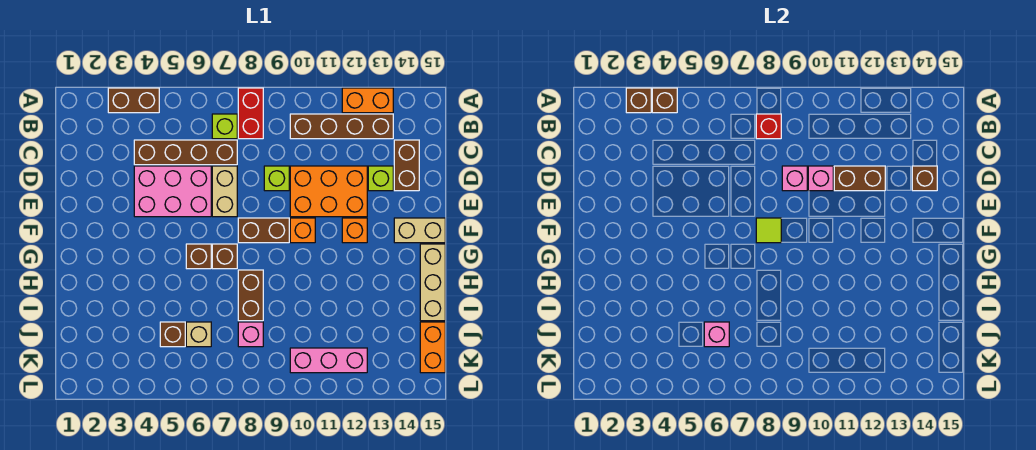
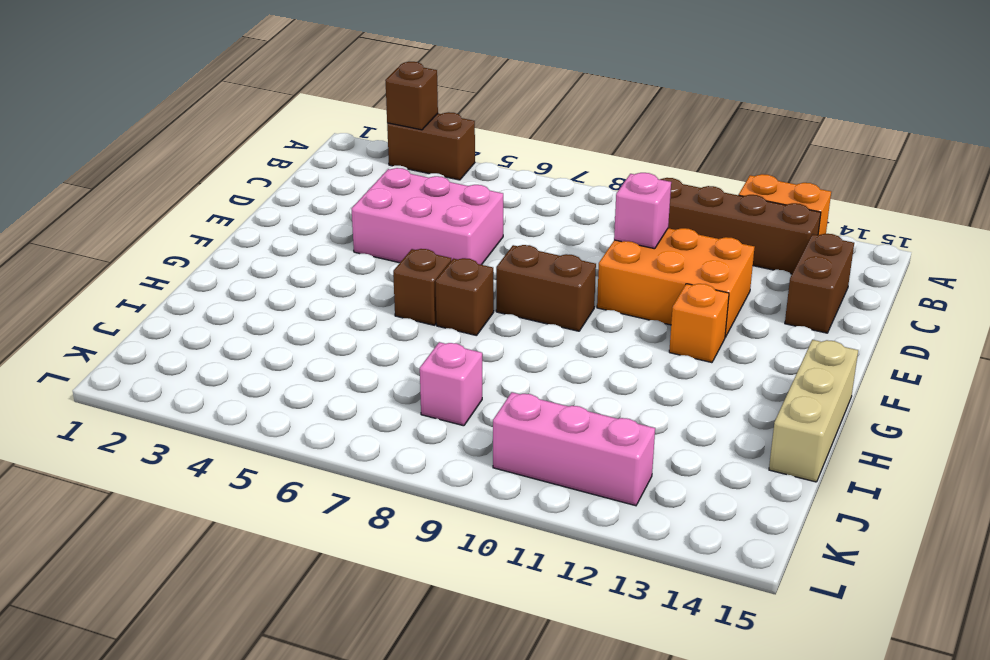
none -> red brick A8:B8 level 1
none -> lime brick B7 level 1
none -> brown brick C4:C7 level 1
none -> tan brick D7:E7 level 1

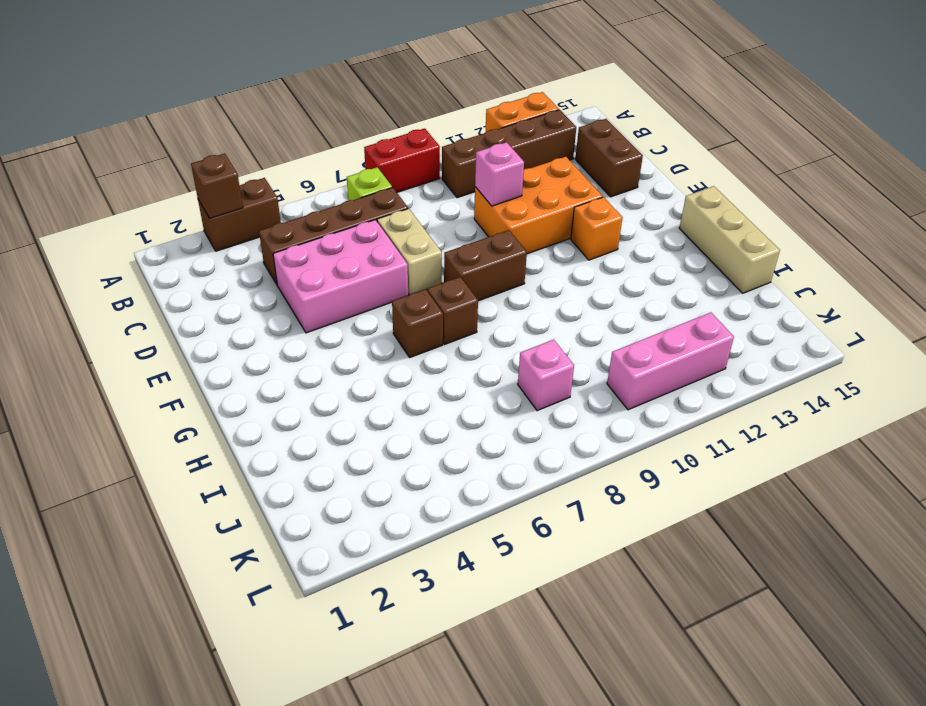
red brick A8:A9 level 1 -> red brick A8:B8 level 1
none -> lime brick D9 level 1
none -> lime brick D13 level 1
none -> orange brick F10 level 1
none -> tan brick F14:F15 level 1

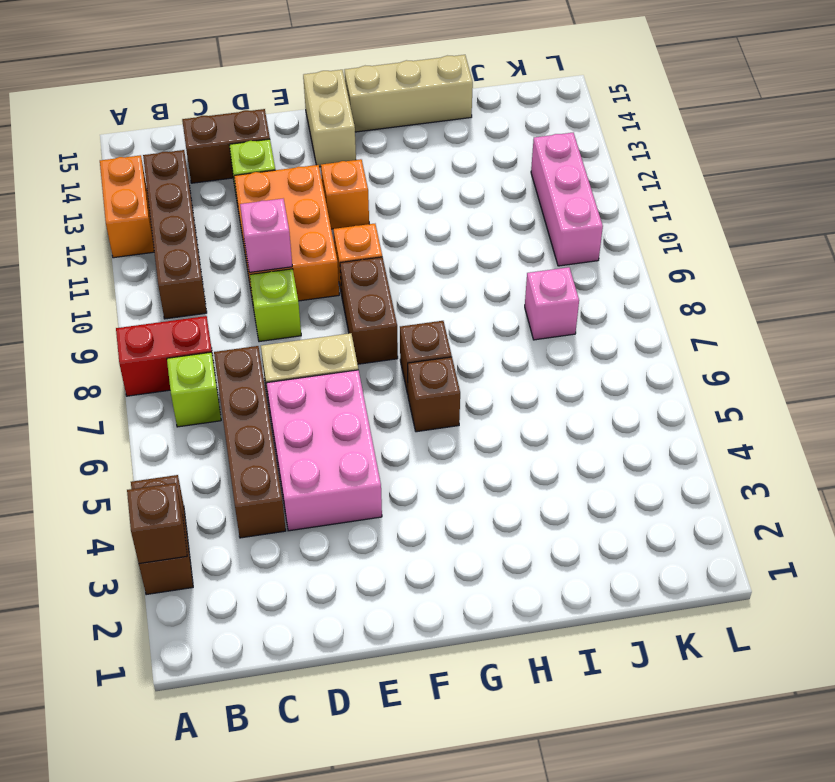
none -> brown brick H8:I8 level 1
none -> brown brick J5 level 1
none -> tan brick J6 level 1
none -> orange brick J15:K15 level 1

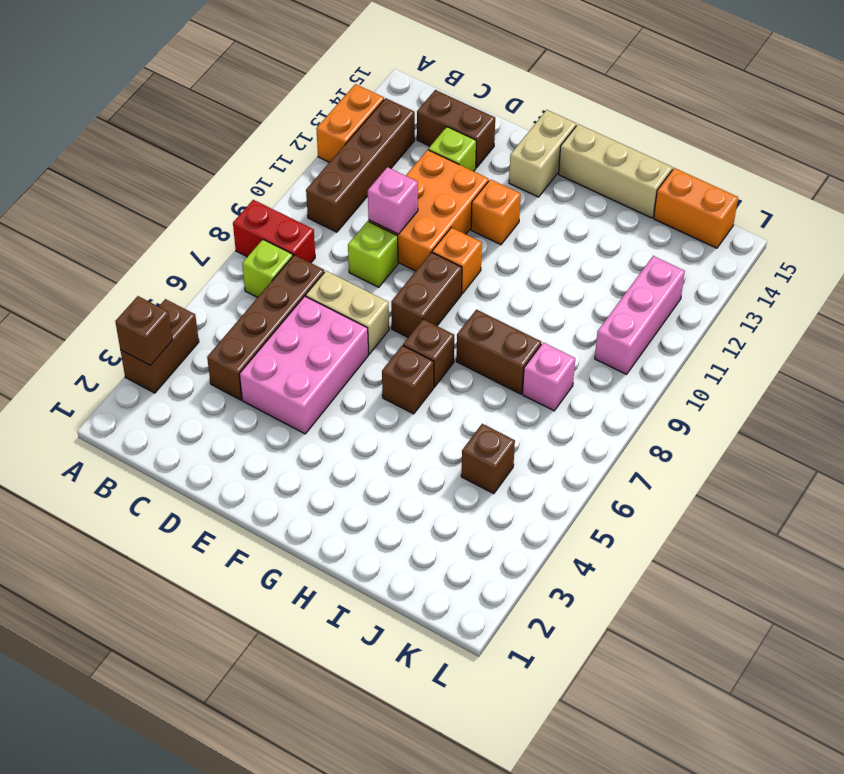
none -> tan brick J6 level 1
none -> brown brick A4 level 2
none -> red brick B8 level 2
none -> pink brick D9 level 2

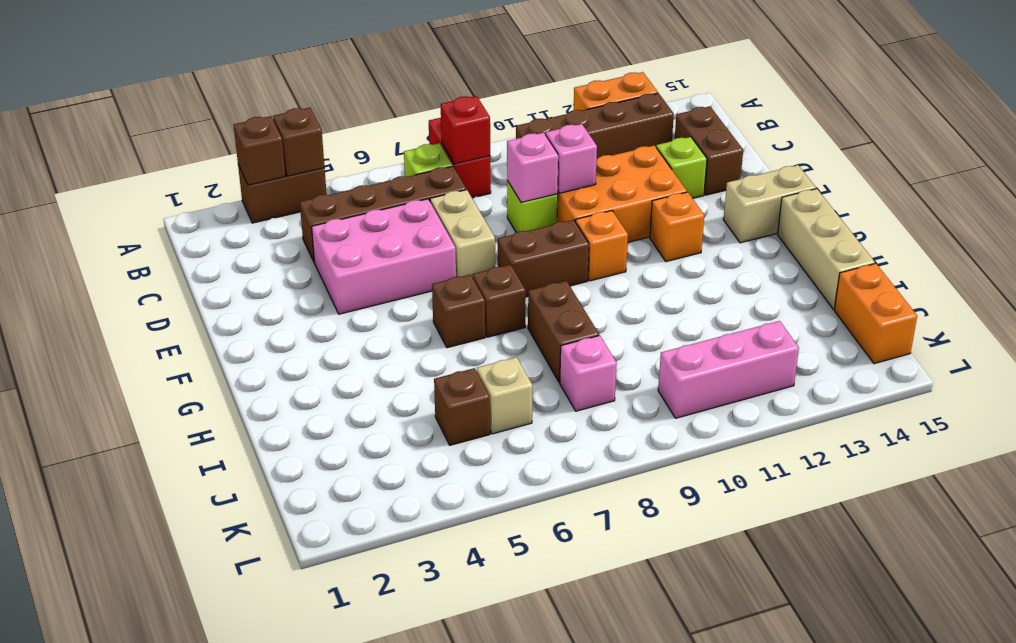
none -> brown brick D11:D12 level 2
none -> brown brick D14 level 2
none -> lime tile F8 level 2
none -> pink brick J6 level 2

